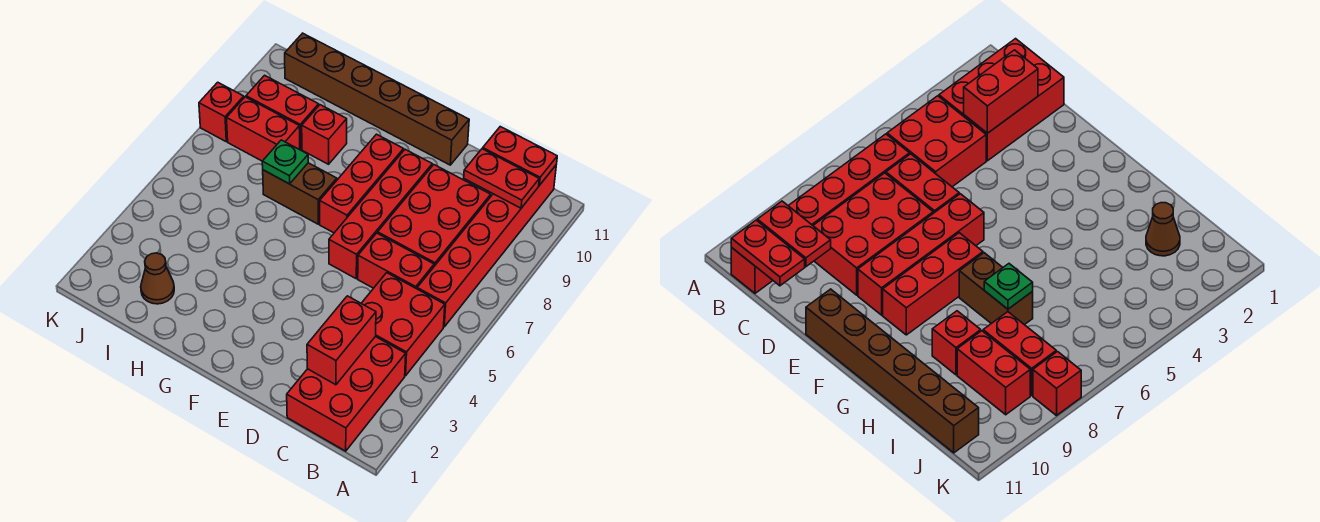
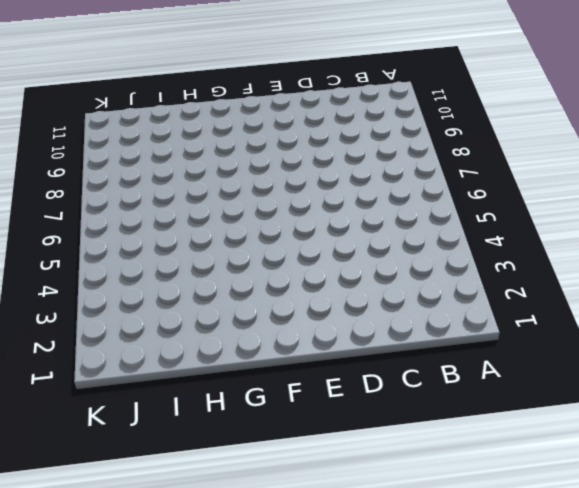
none -> red brick B1:C3 level 1
none -> red brick B4:C5 level 1
none -> red brick B6:B11 level 1

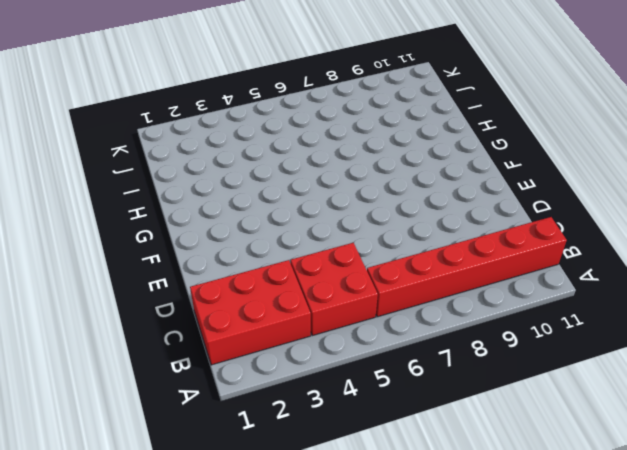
none -> red brick C6:D6 level 1
none -> red brick C7:D9 level 1
none -> red brick E6:E9 level 1

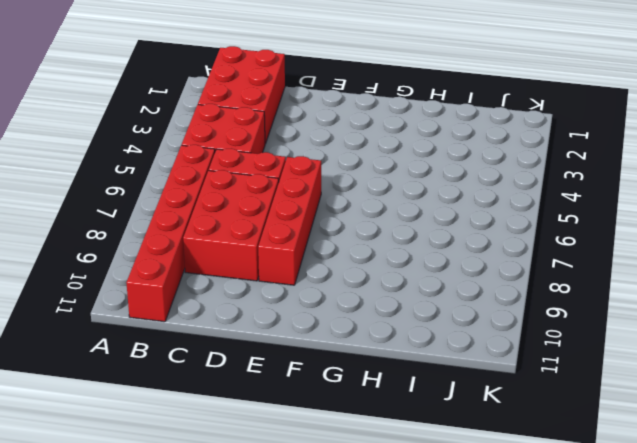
none -> brown brick E11:J11 level 1
none -> red brick F7:F9 level 1
none -> brown brick G7:H7 level 1

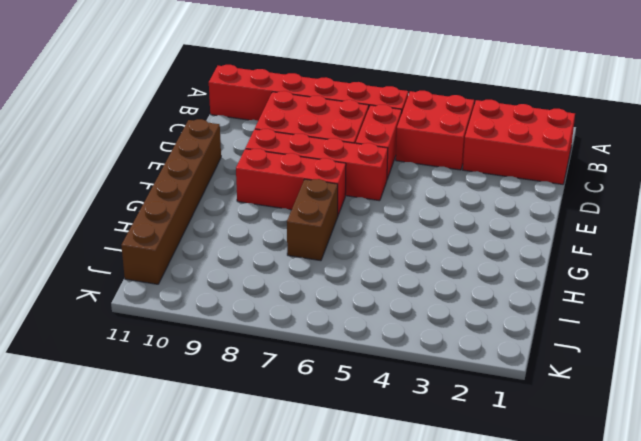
none -> red brick H9 level 1
none -> brown cone I2 level 1
none -> red brick I8:J8 level 1

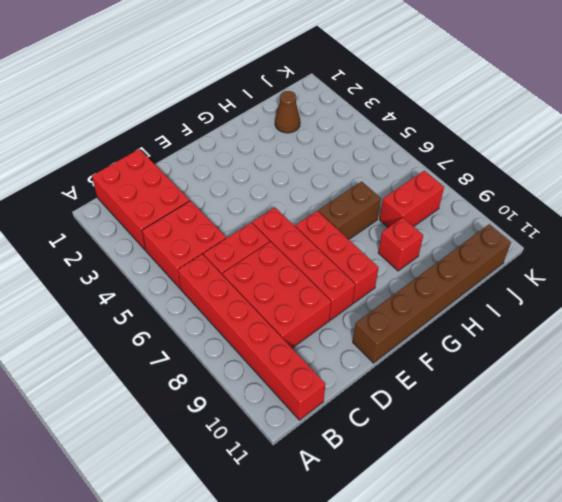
none -> red brick I9:J9 level 1
none -> red brick K8 level 1
none -> red plate B10:C10 level 2

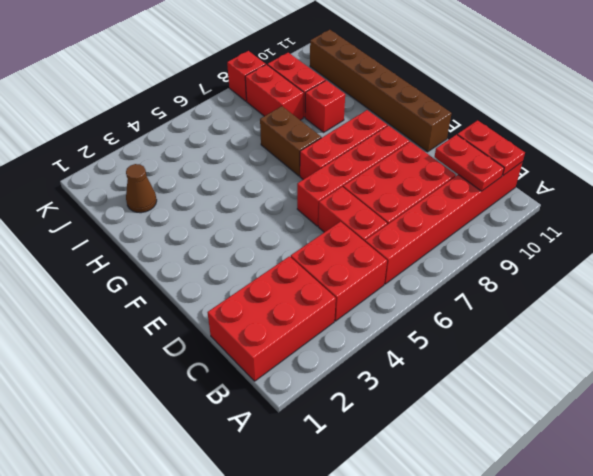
none -> red brick C2:C3 level 2
none -> green plate H7 level 2

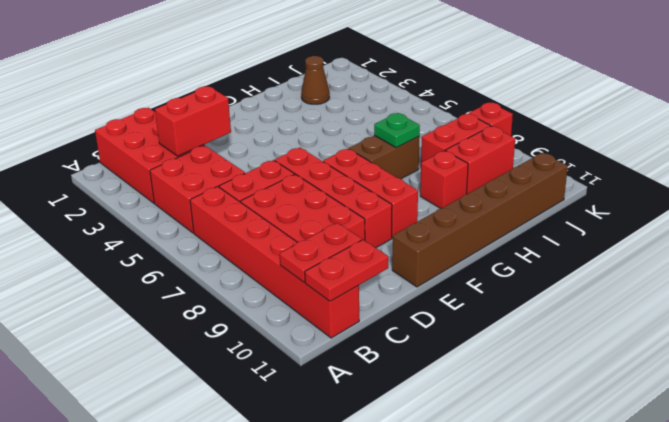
red brick C3:D3 level 2 -> red brick C2:C3 level 2

